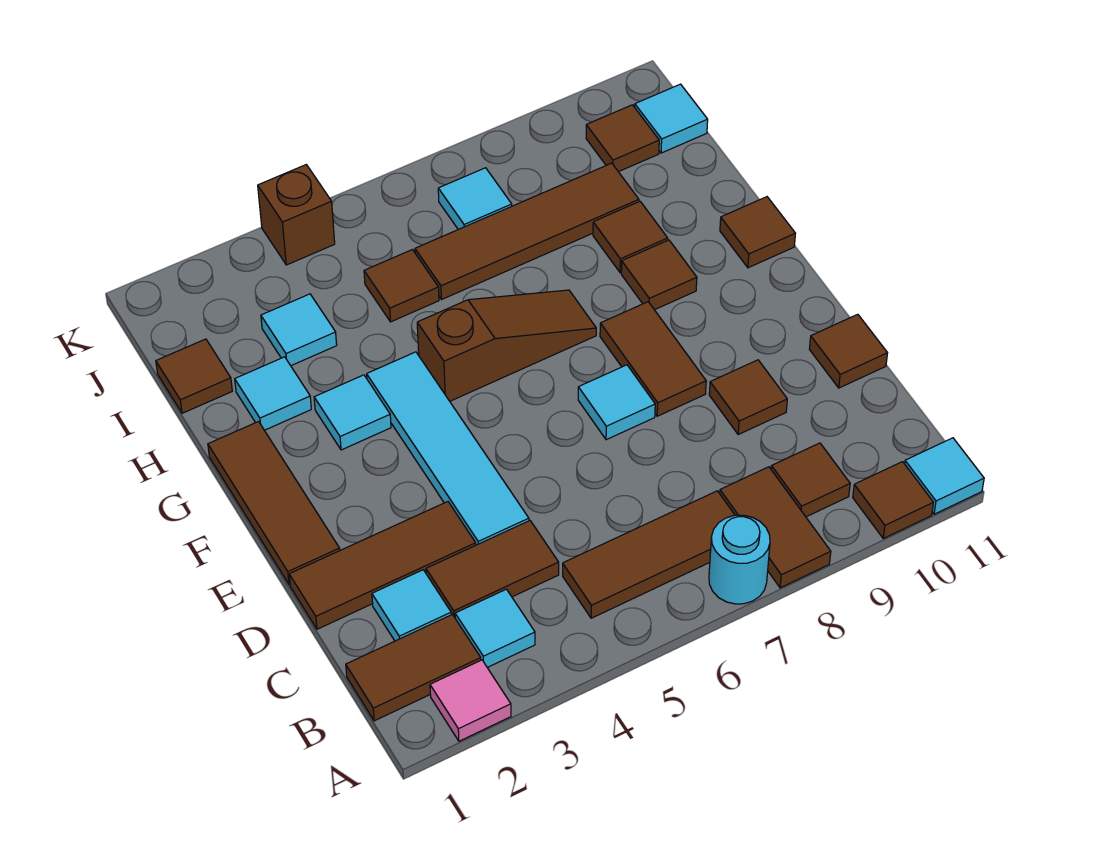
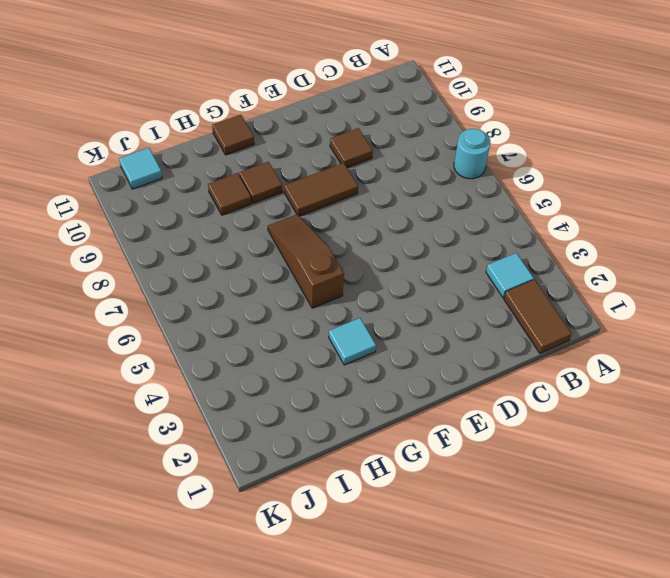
none -> pink tile A2 level 1
none -> brown tile A8:B8 level 1
none -> brown tile A10 level 1
none -> cyan tile A11 level 1

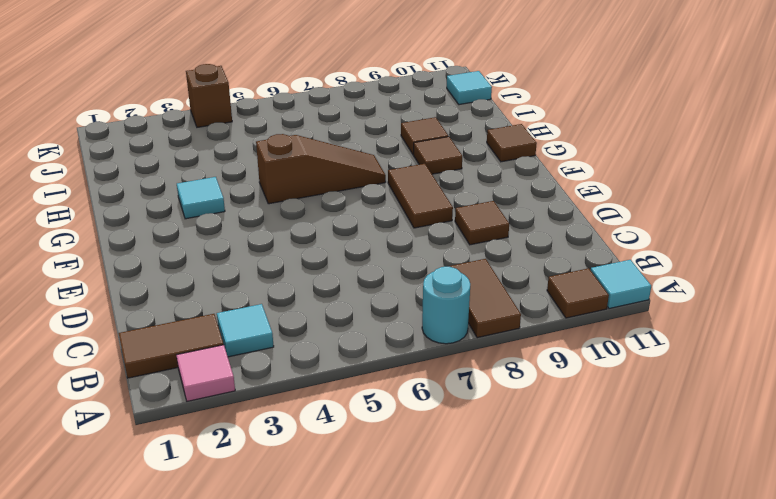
none -> brown tile B5:B7 level 1
none -> brown tile B9 level 1
none -> cyan tile C2 level 1
none -> brown tile C3:C4 level 1

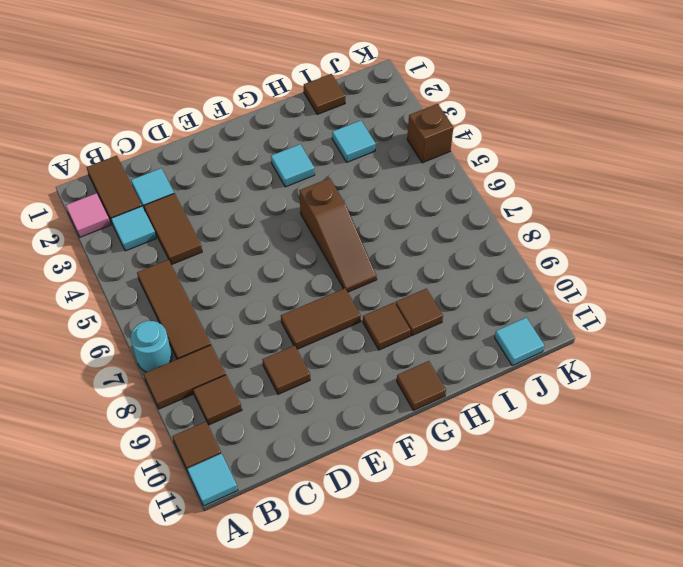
none -> brown tile D1:D3 level 1
none -> cyan tile D4:G4 level 1
none -> brown tile D11 level 1
none -> brown tile E1:G1 level 1

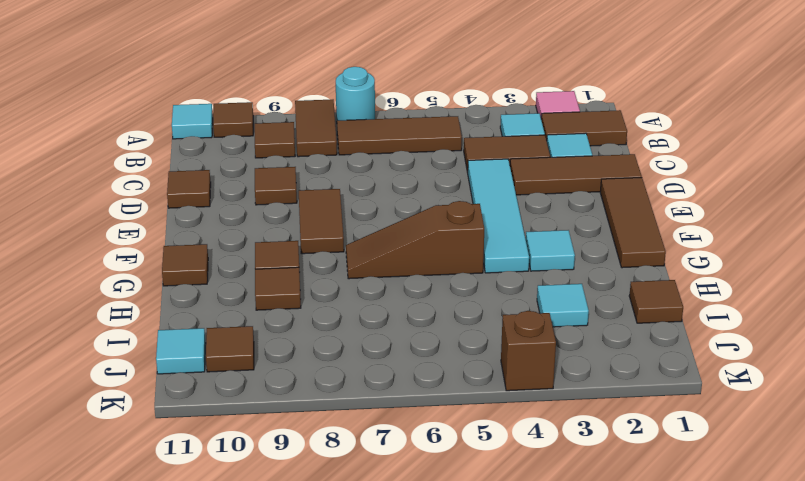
none -> cyan tile E7 level 1
none -> cyan tile H2 level 1
none -> brown tile I5 level 1
none -> brown tile I6:I9 level 1

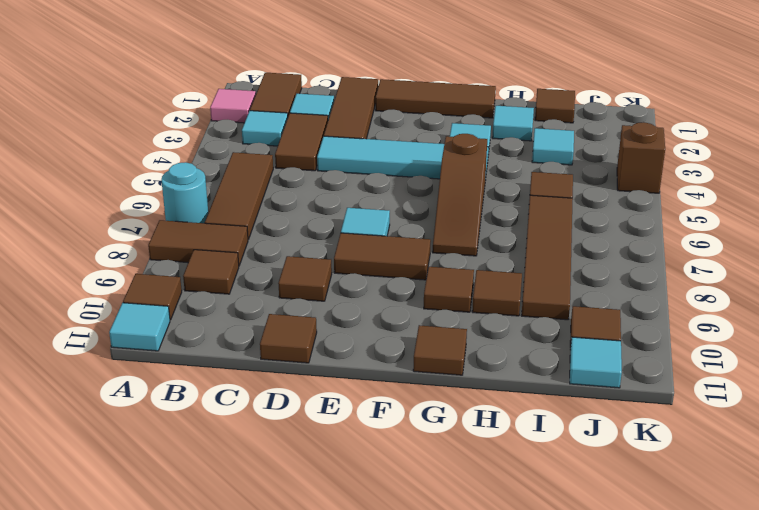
none -> cyan tile J7 level 1

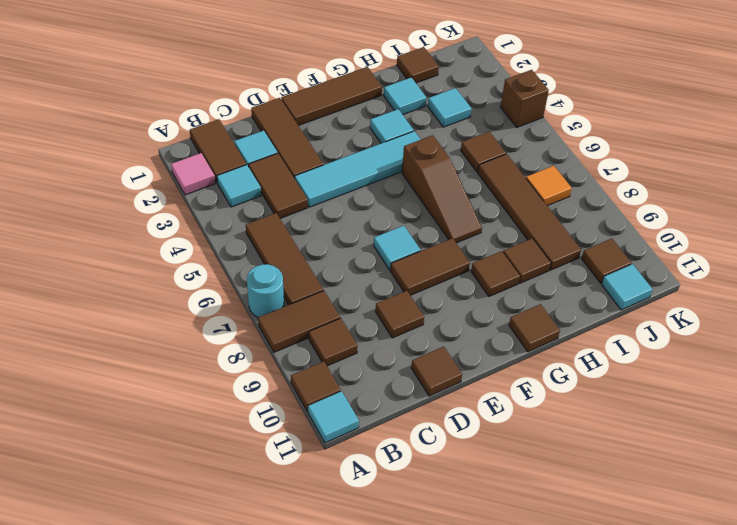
orange tile J7 level 1 -> cyan tile J7 level 1

